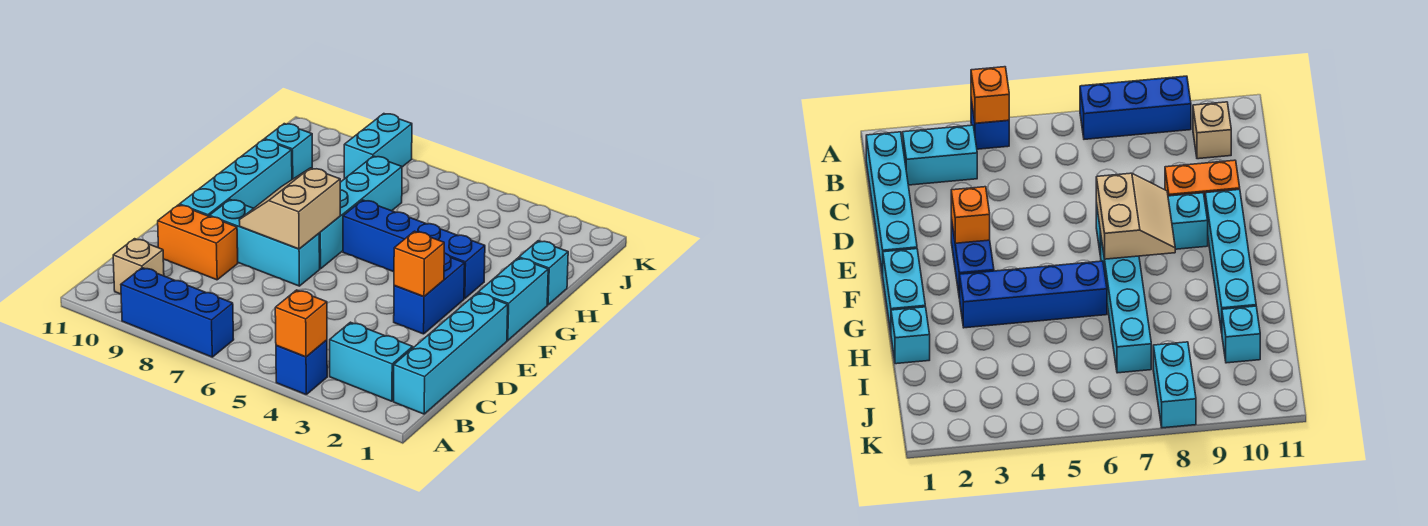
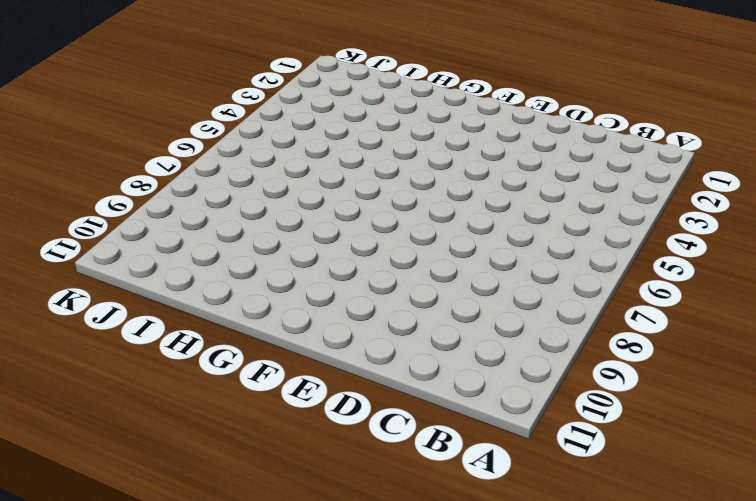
none -> blue brick A4 level 1
none -> blue brick A7:A9 level 1
none -> cyan brick B1:E1 level 1

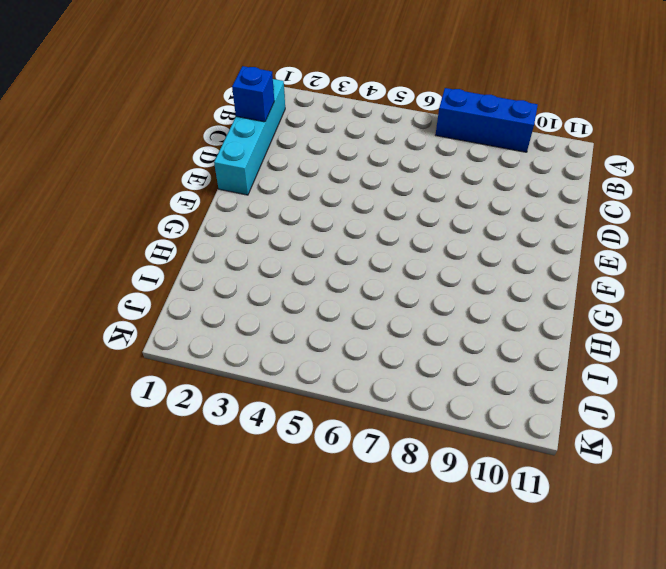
blue brick C1 level 2 -> blue brick A4 level 1
none -> cyan brick B2:B3 level 1
none -> tan brick B10 level 1
none -> orange brick D9:D10 level 1

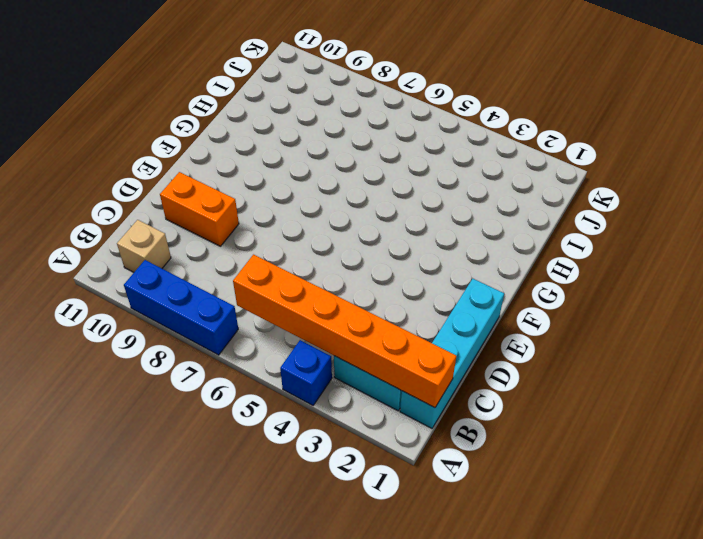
orange brick B1:B6 level 2 -> none
none -> blue brick E3:F3 level 1
none -> cyan brick E7:E9 level 1
none -> cyan brick E10:H10 level 1

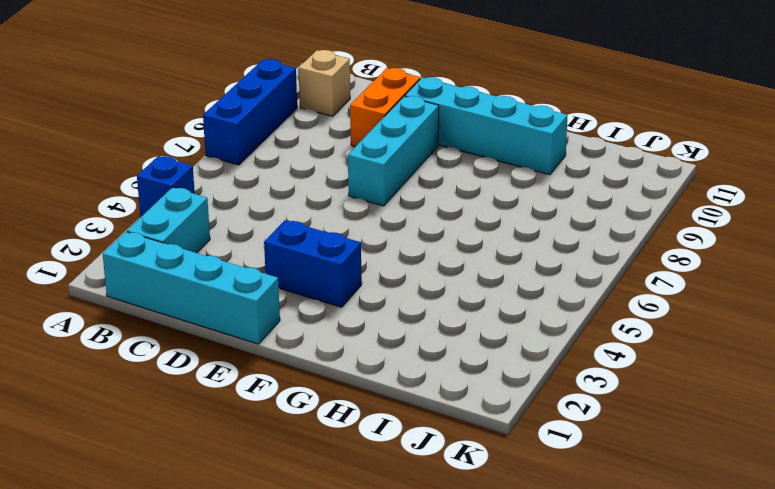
none -> cyan brick F1:G1 level 1
none -> cyan brick F7:I7 level 1
none -> blue brick G3:G6 level 1

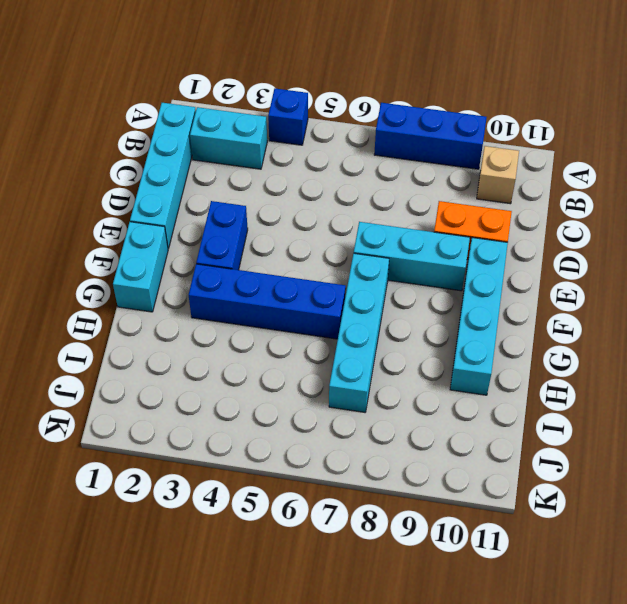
none -> cyan brick H1 level 1
none -> cyan brick I10 level 1
none -> cyan brick J8:K8 level 1

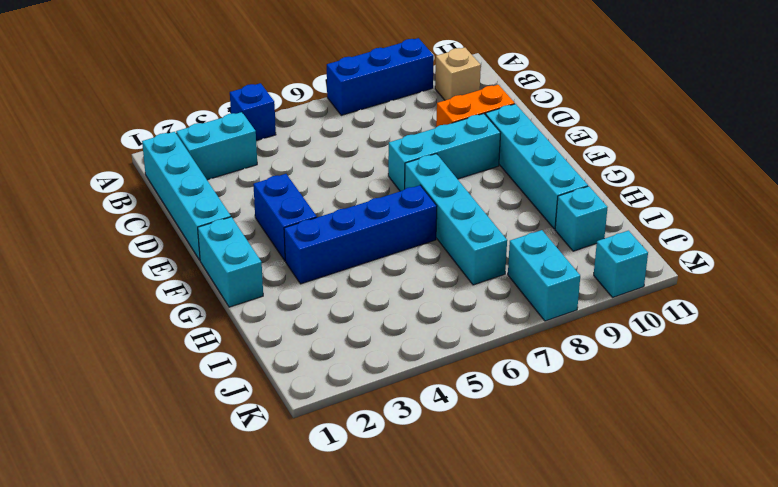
cyan brick K10 level 1 -> cyan brick H1 level 1
none -> orange brick A4 level 2
none -> orange brick E3 level 2
none -> tan slope E7:F8 level 2 top 7

